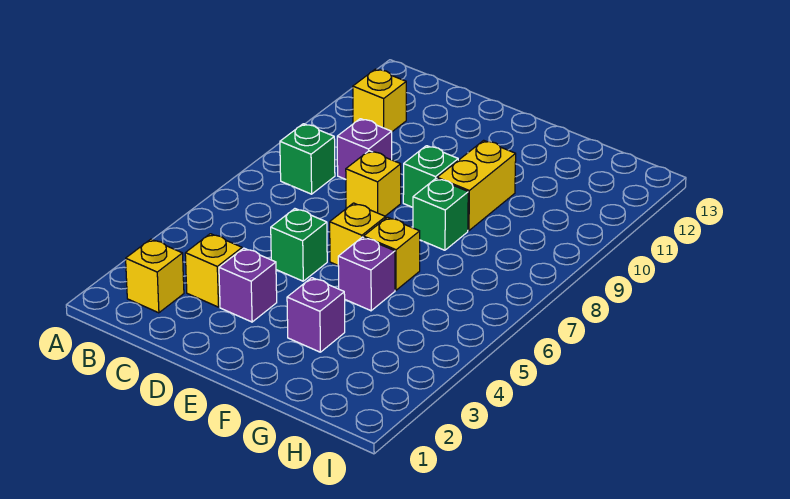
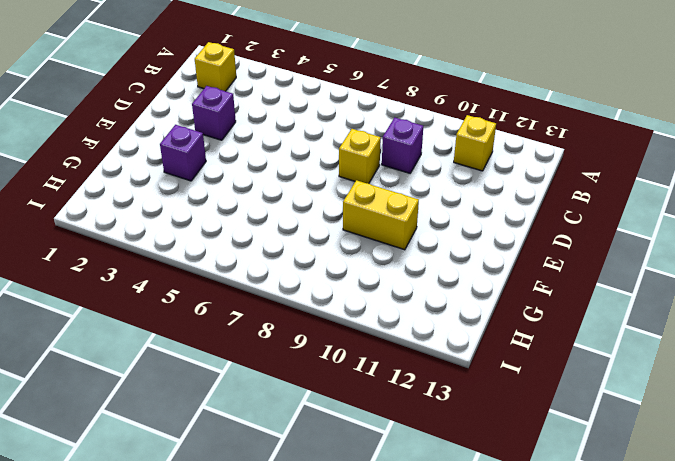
none -> green brick B8 level 1
none -> yellow brick C3 level 1
none -> green brick D5 level 1

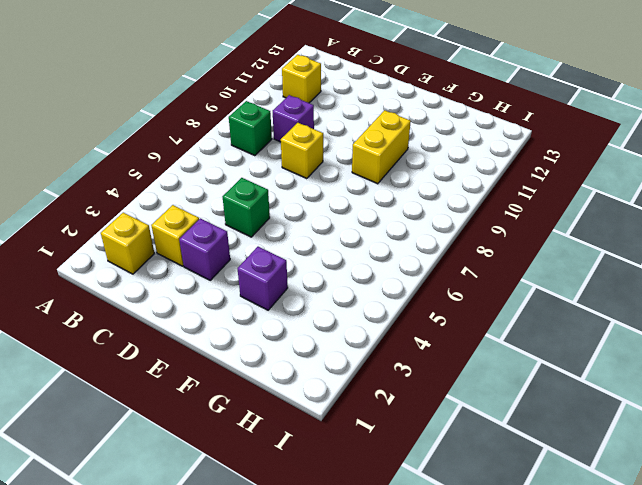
none -> yellow brick E6 level 1
none -> green brick E9 level 1
none -> purple brick F5 level 1

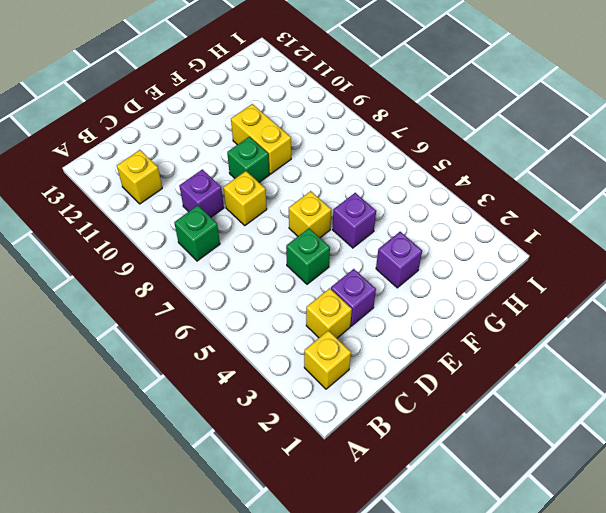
none -> yellow brick F6 level 1
none -> green brick F8 level 1

